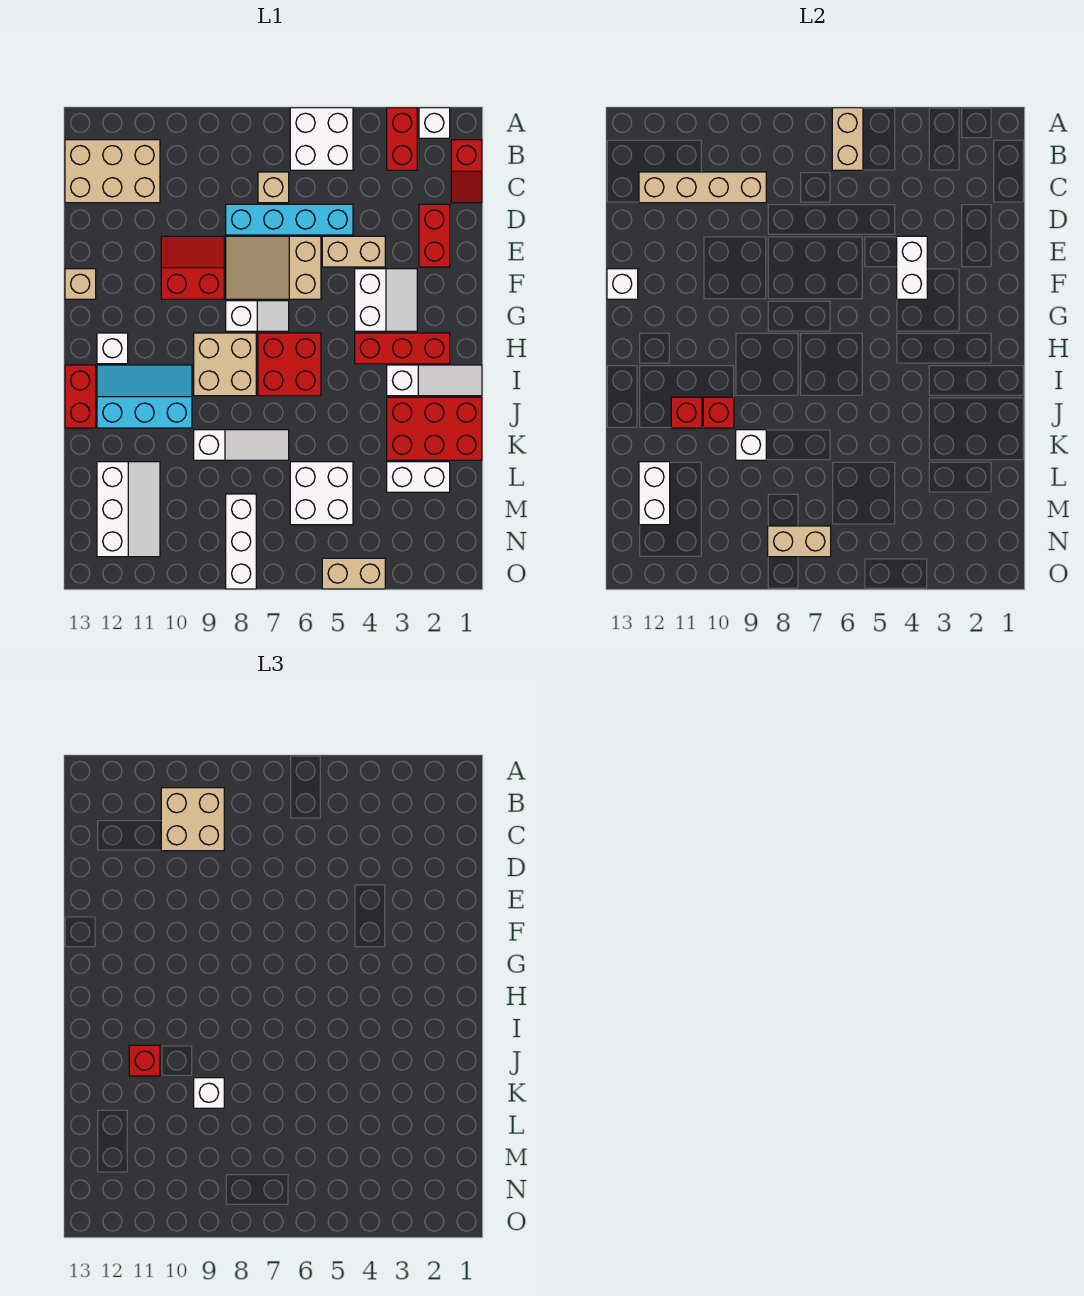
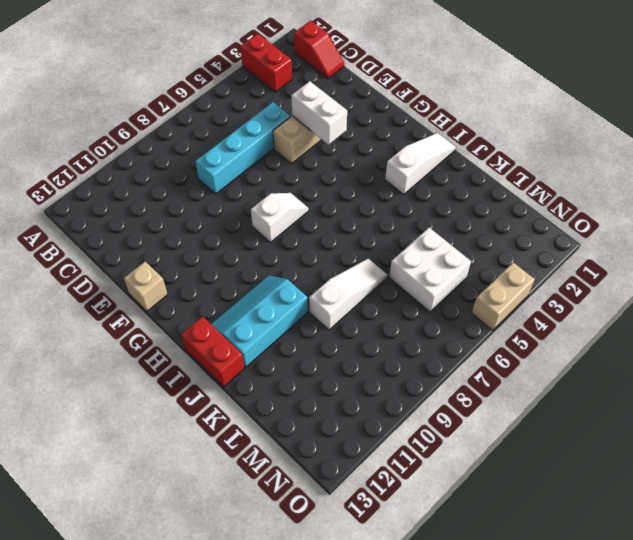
none -> white brick A2 level 1
none -> white brick A5:B6 level 1
none -> tan brick B11:C13 level 1
none -> tan brick C7 level 1

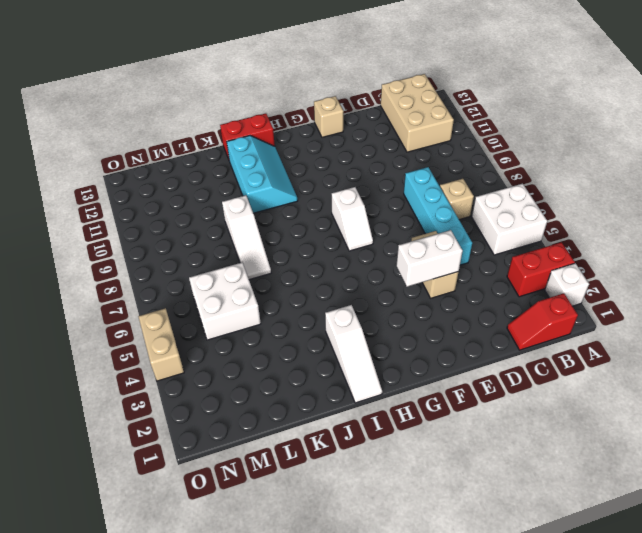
none -> red brick D2:E2 level 1
none -> tan slope E6:F8 level 1 top 6
none -> red slope E9:F10 level 1 top F
none -> white slope F3:G4 level 1 top 4

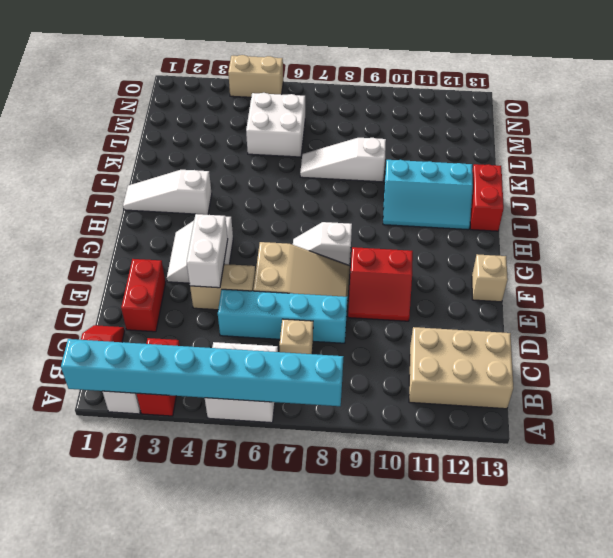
cyan brick A1:A8 level 2 -> tan brick A6:B6 level 2
none -> red brick H2:H4 level 1
none -> red brick H6:I7 level 1
none -> tan brick H8:I9 level 1
none -> white brick H12 level 1

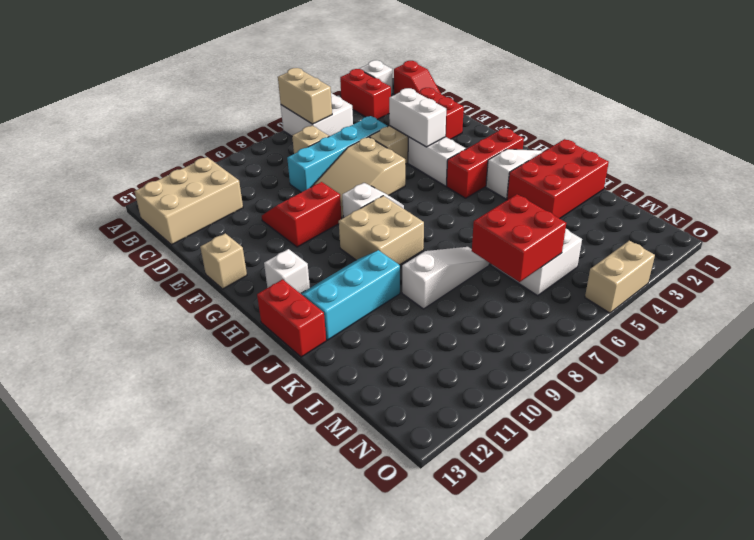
red brick L6:M7 level 2 -> red brick H6:I7 level 1
none -> white brick L2:L3 level 1
none -> white slope L11:N12 level 1 top 12
none -> white brick M8:O8 level 1
none -> tan brick C9:C12 level 2

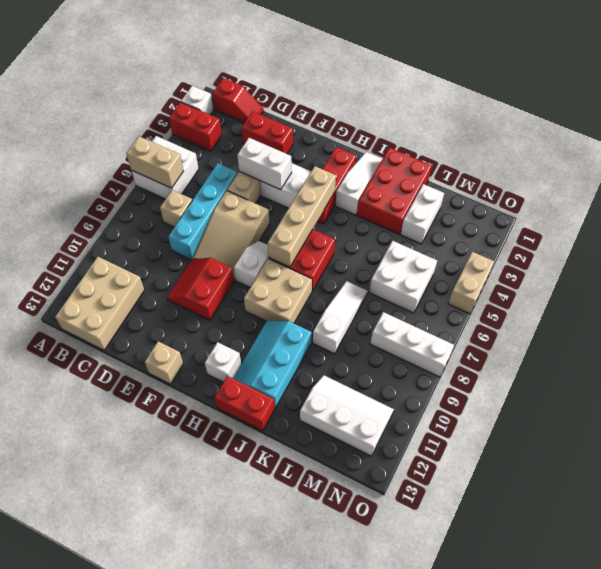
tan brick H4:H7 level 2 -> tan brick C9:C12 level 2
none -> white brick F13 level 2
none -> red brick J10 level 2
none -> red brick J11 level 2
none -> white brick K9 level 2

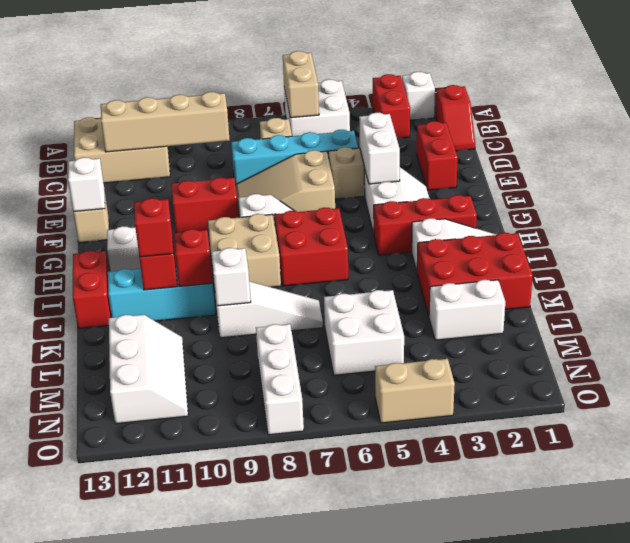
none -> white brick L12:M12 level 2
none -> tan brick N7:N8 level 2
none -> tan brick B9:C10 level 3
none -> white brick K9 level 3

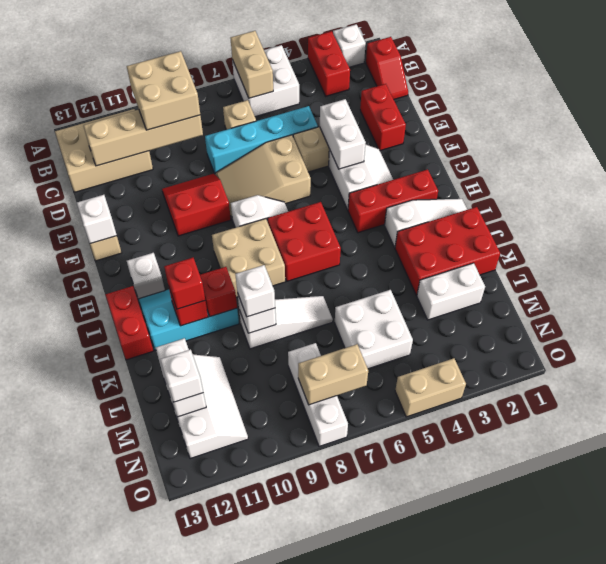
white brick M12 level 3 -> none

